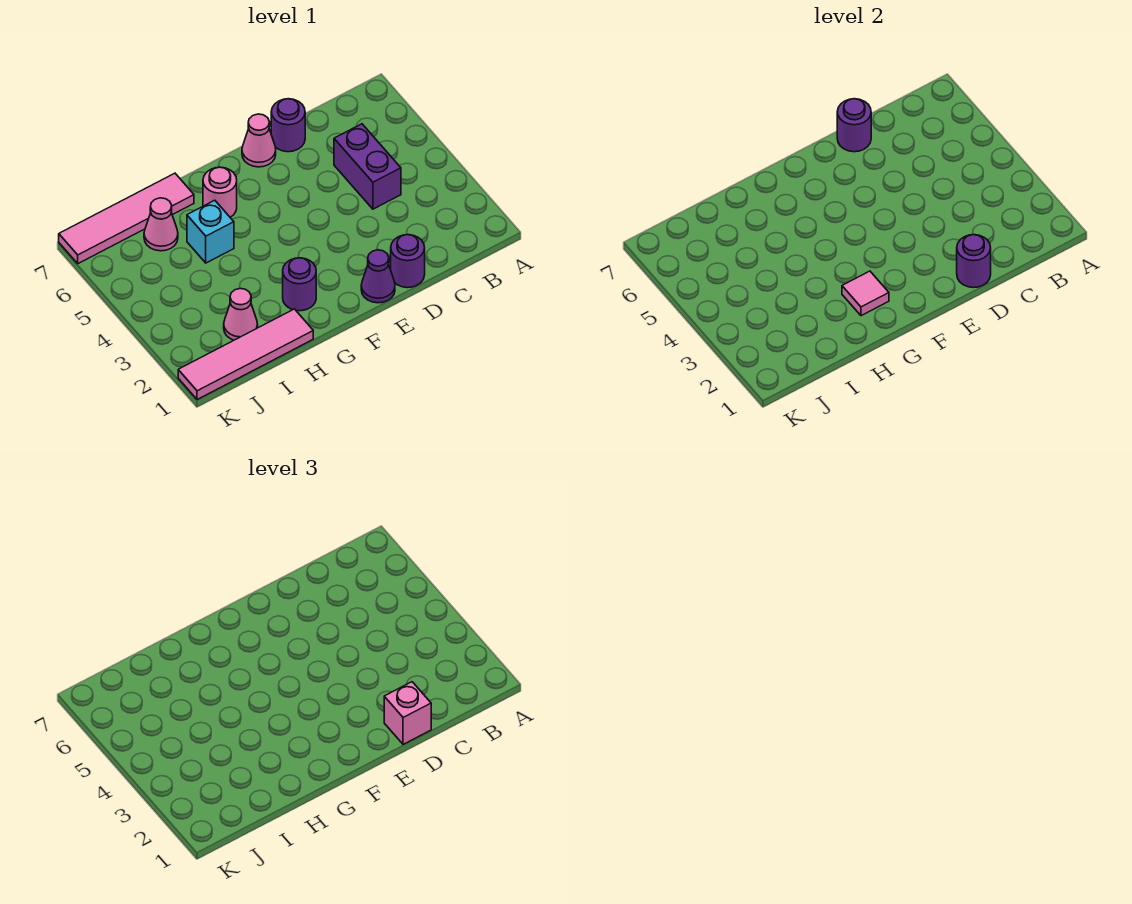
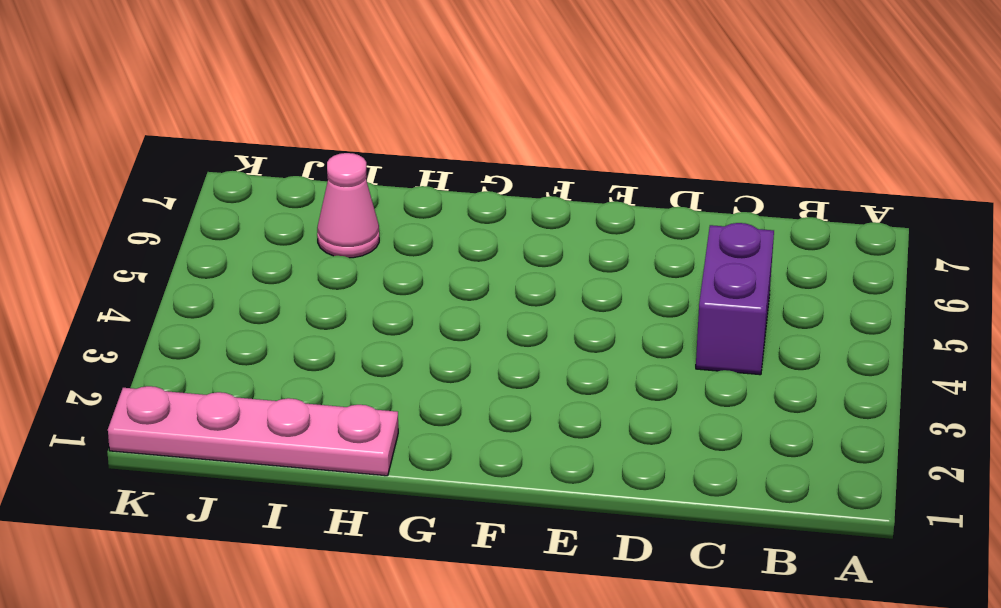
pink plate H1:K1 level 1 -> pink tile H1:K1 level 1
none -> purple round brick D1 level 1
none -> purple round brick D7 level 1
none -> purple cone E1 level 1

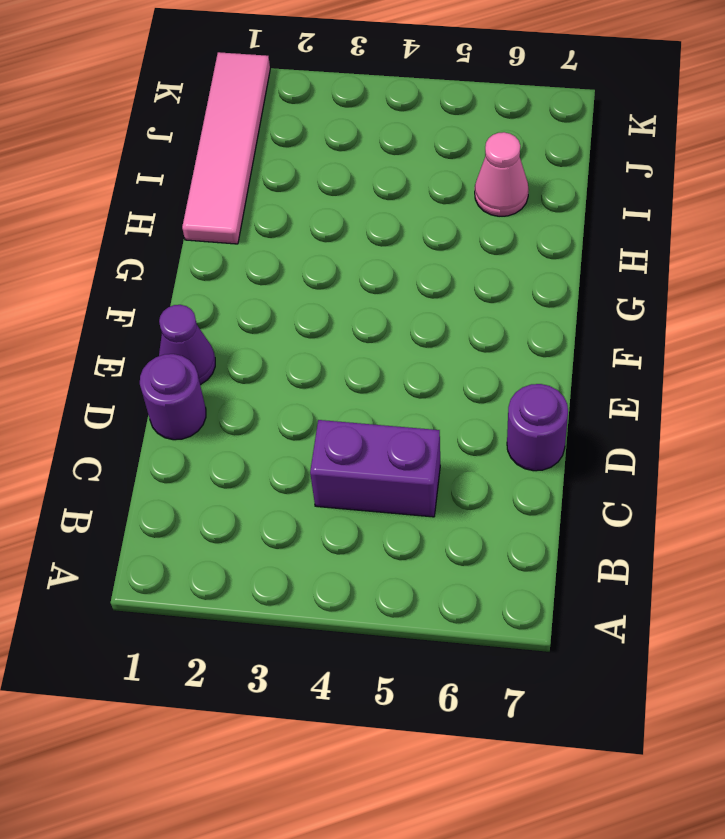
none -> pink cone E7 level 1
none -> purple round brick G2 level 1
none -> pink round brick G6 level 1

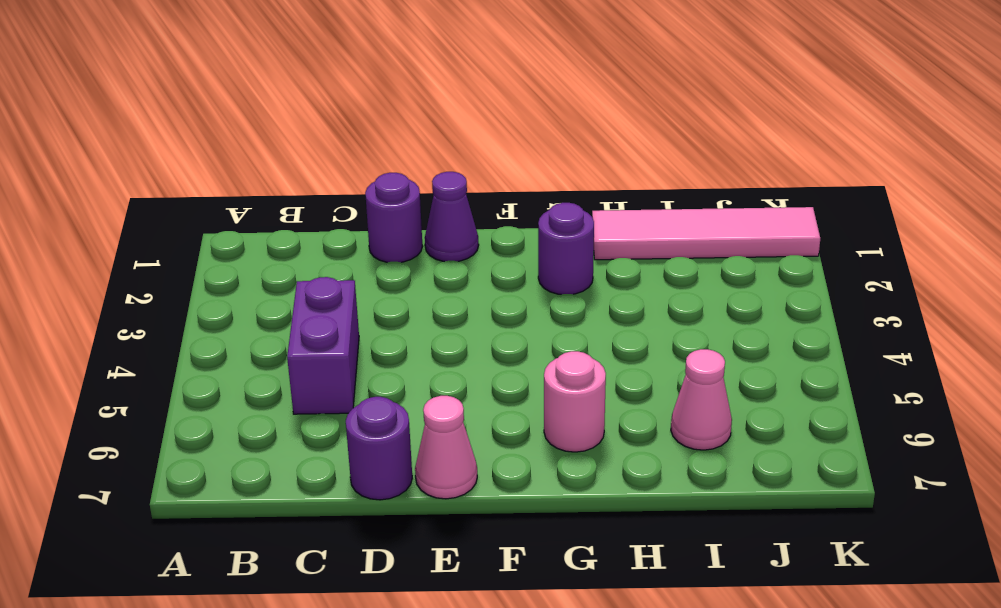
none -> cyan brick H5 level 1
none -> pink tile H7:K7 level 1
none -> pink cone I2 level 1

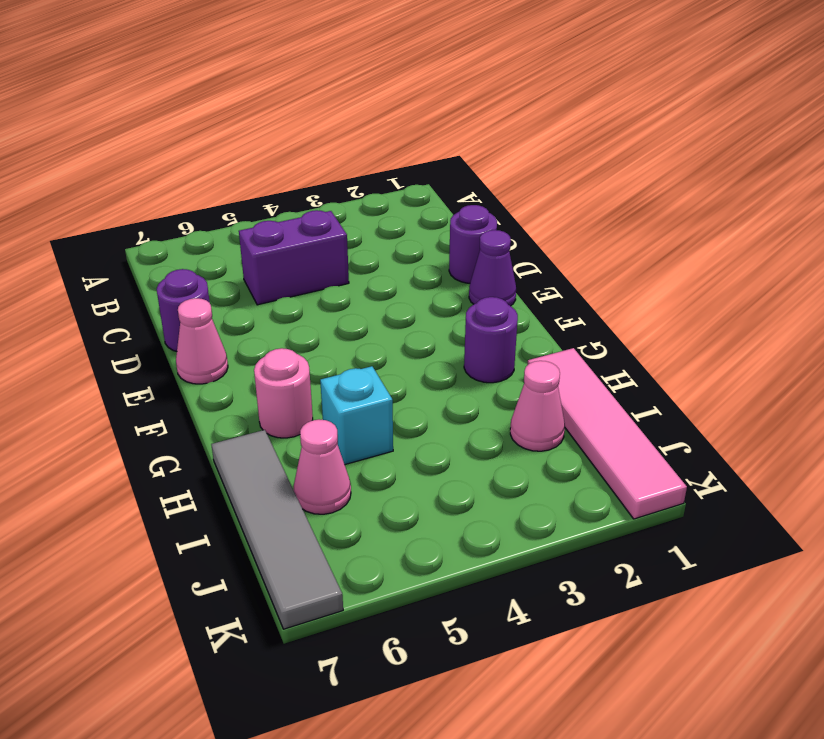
grey tile H7:K7 level 1 -> pink tile H7:K7 level 1
none -> purple round brick D1 level 2
none -> purple round brick D7 level 2
none -> pink tile G2 level 2

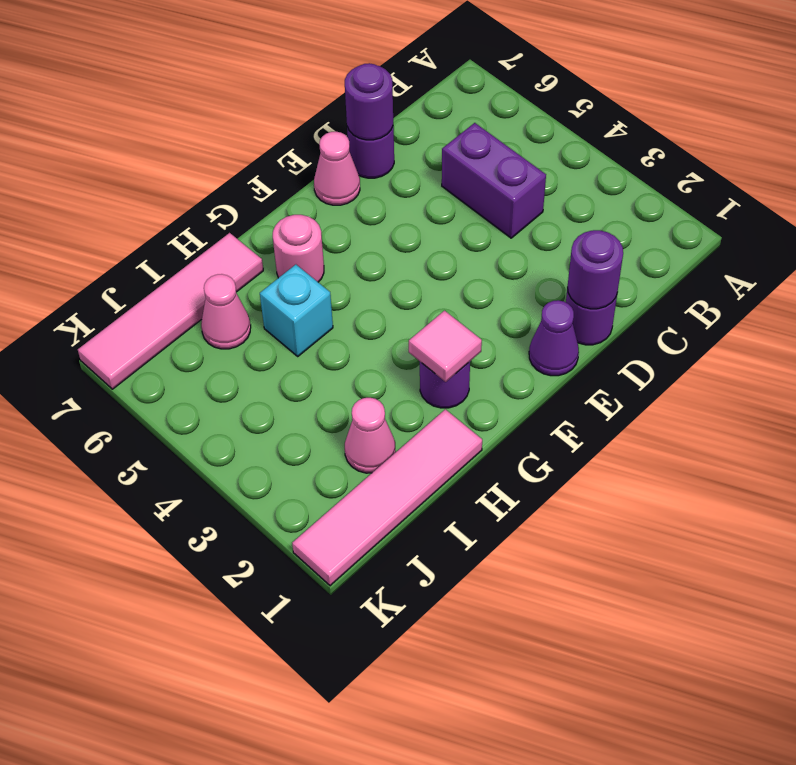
none -> pink brick D1 level 3

